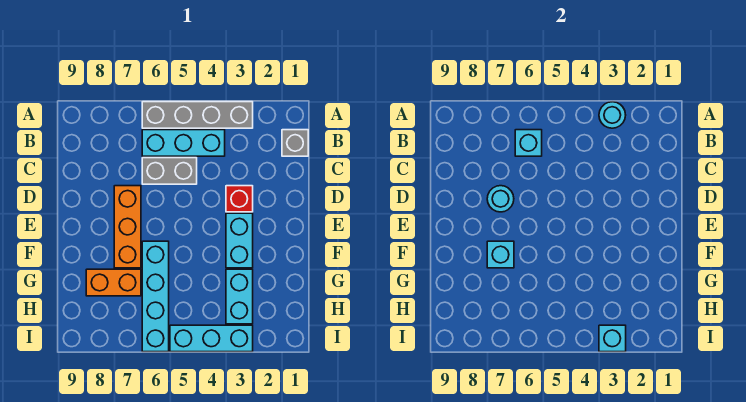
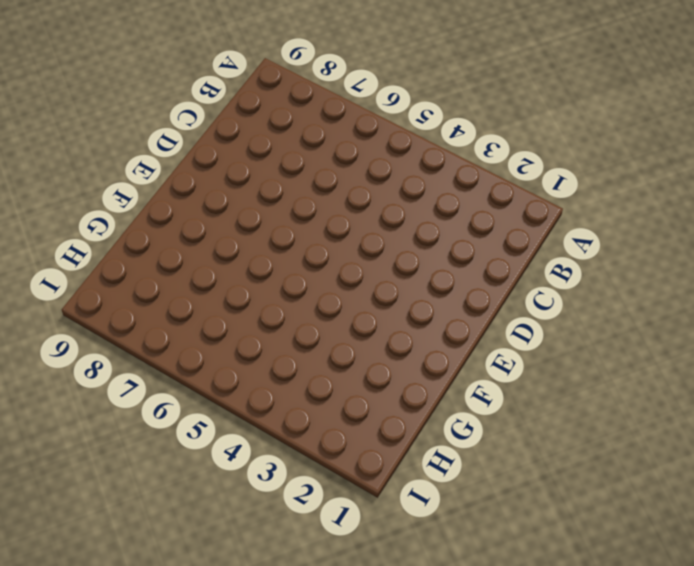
none -> grey brick A3:A6 level 1
none -> grey brick B1 level 1
none -> cyan brick B4:B6 level 1

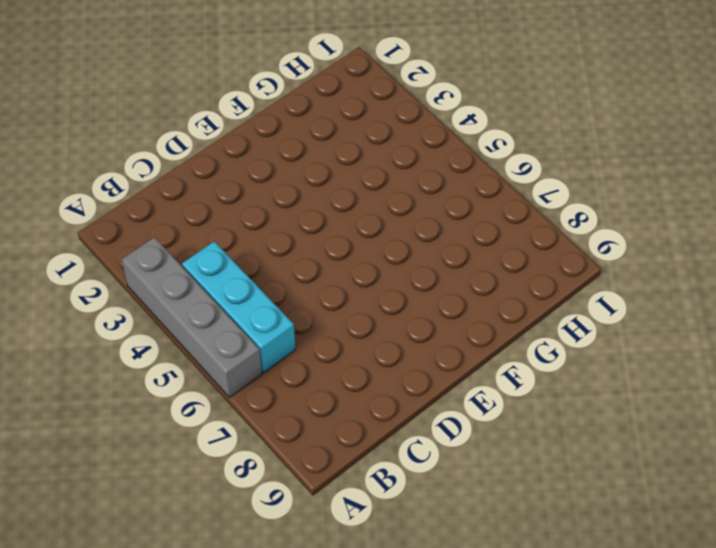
none -> grey brick B1 level 1
none -> grey brick C5:C6 level 1
none -> red brick D3 level 1

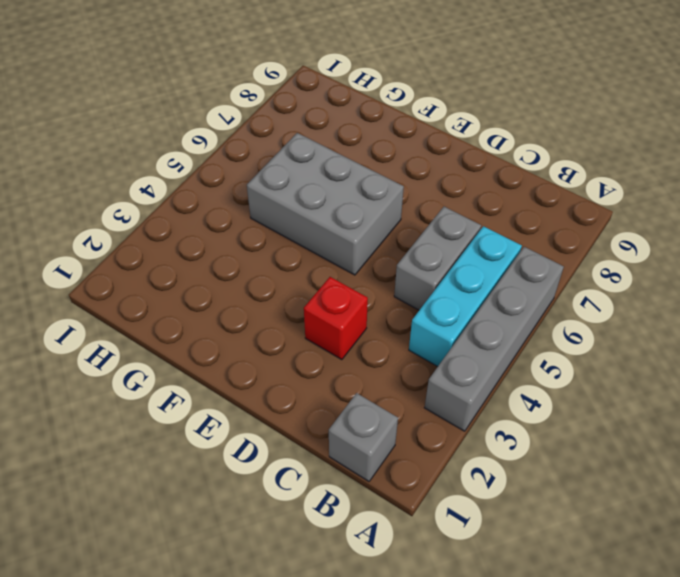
grey brick E5:G6 level 1 -> cyan brick F6:I6 level 1
none -> orange brick D7:F7 level 1
none -> cyan brick E3:F3 level 1
none -> cyan brick G3:H3 level 1

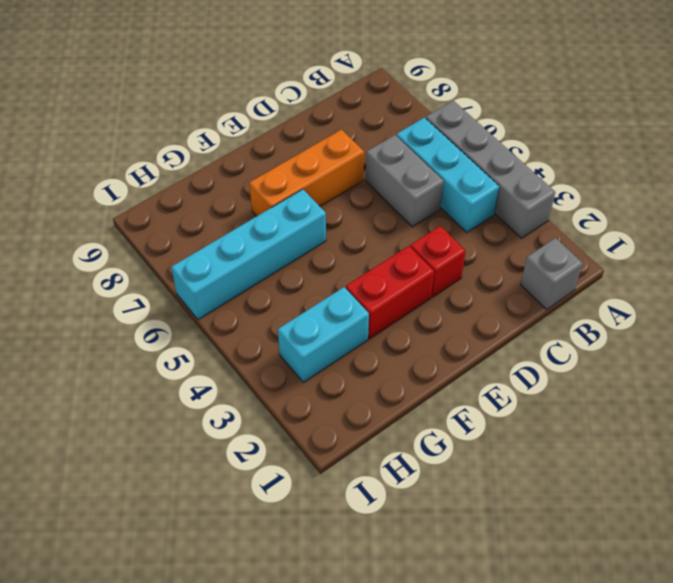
red brick E3:F3 level 1 -> cyan brick E3:F3 level 1
none -> orange brick G7:G8 level 1
none -> cyan brick I3:I5 level 1
none -> cyan round brick A3 level 2

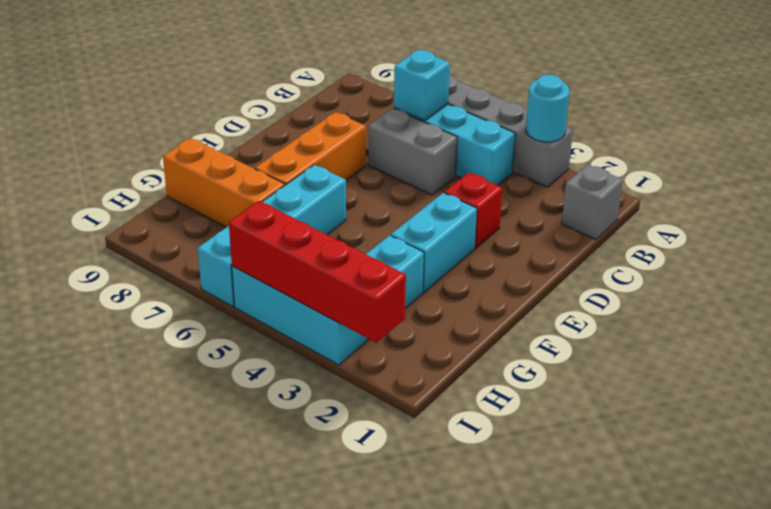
orange brick G7:G9 level 1 -> orange brick G7:G8 level 1
red brick I2:I5 level 2 -> cyan brick I3 level 2
none -> cyan round brick D7 level 2
none -> cyan brick F7 level 2

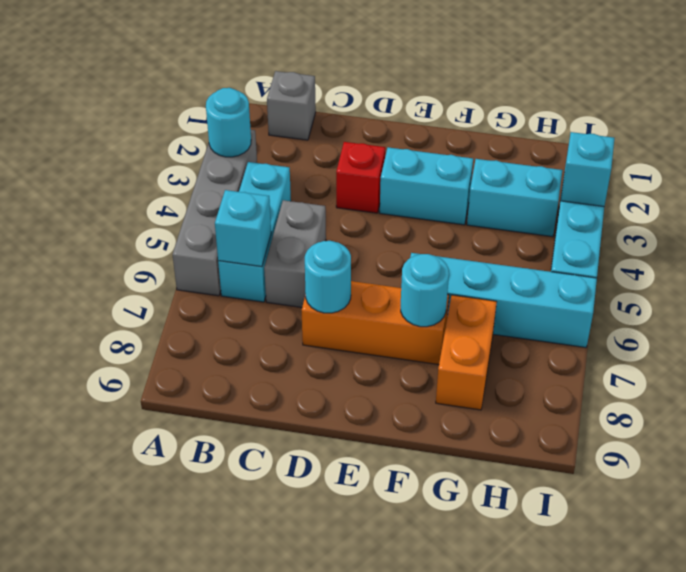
cyan round brick F7 level 2 -> cyan brick F7 level 2

